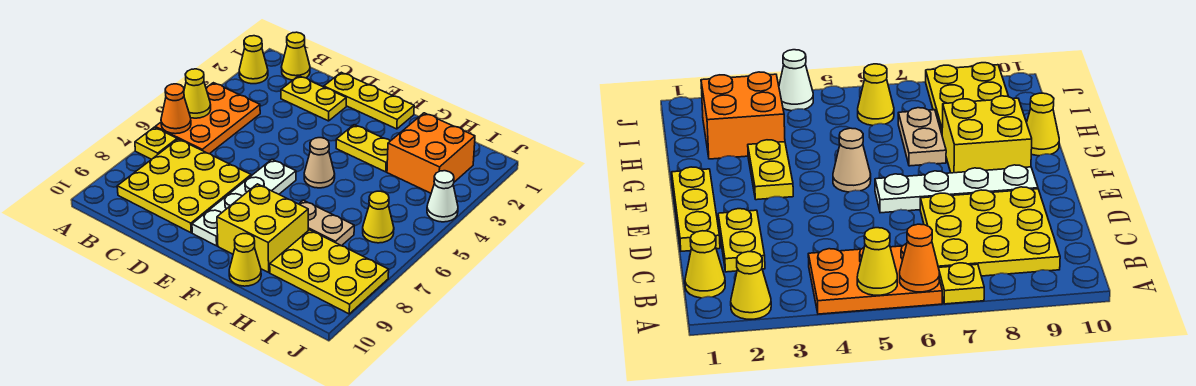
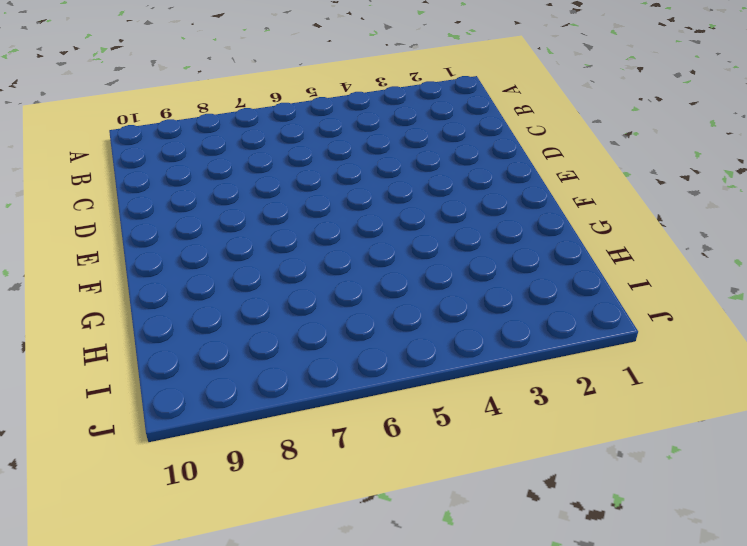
none -> yellow cone A2 level 1
none -> orange plate A4:B6 level 1
none -> yellow plate A7 level 1

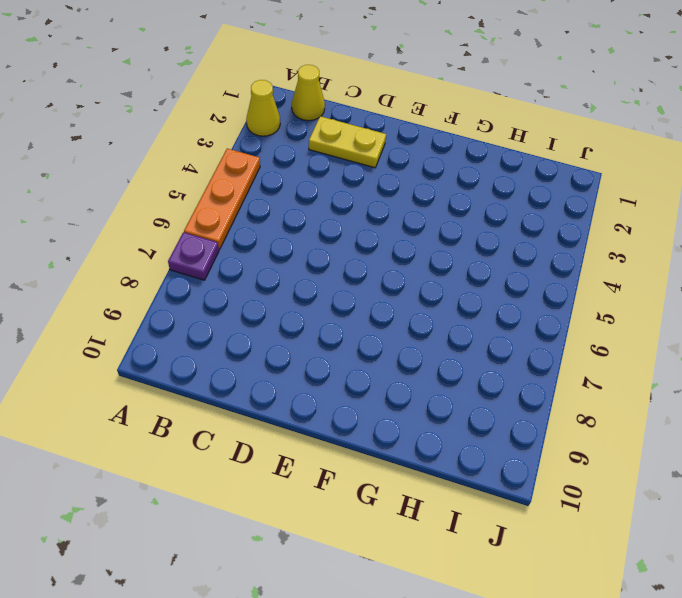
orange plate A4:A6 level 1 -> orange plate A4:B6 level 1
purple plate A7 level 1 -> yellow plate A7 level 1
none -> yellow plate B7:D9 level 1
none -> yellow plate D1:F1 level 1
none -> white plate E6:E9 level 1

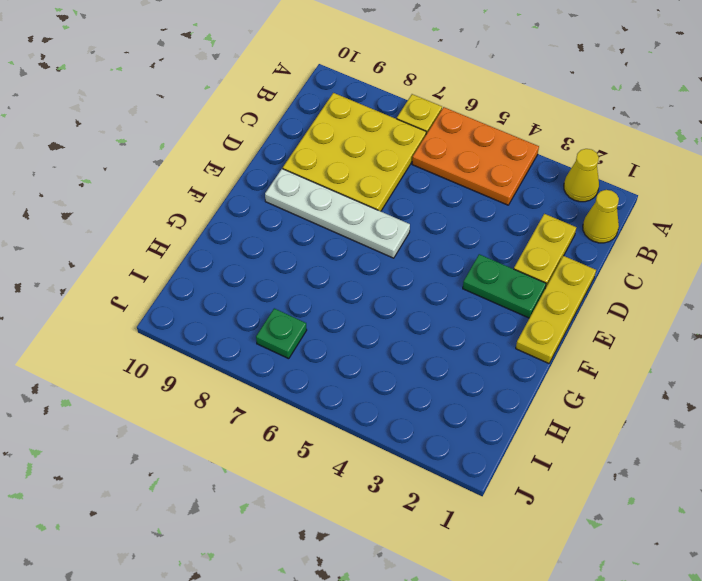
green plate E2:E3 level 1 -> none
green plate I7 level 1 -> none
none -> yellow plate F3:G3 level 1
none -> tan cone F5 level 1
none -> yellow brick F8:G9 level 1

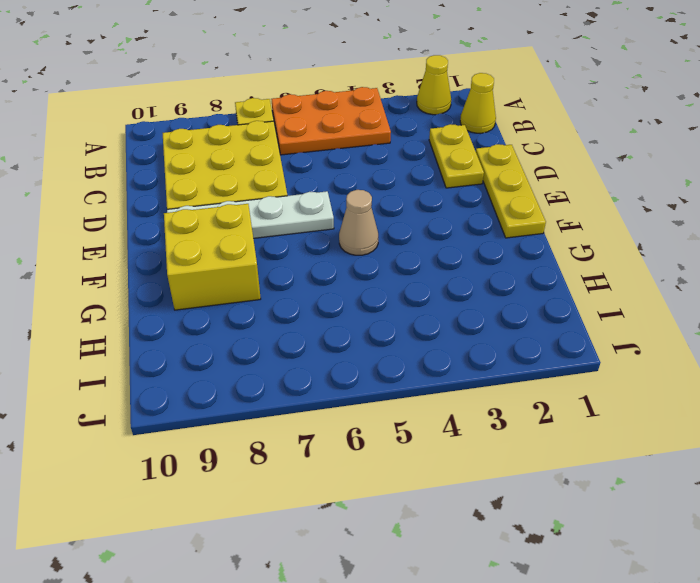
none -> yellow plate F3:G3 level 1
none -> tan plate G7:H7 level 1
none -> yellow cone G10 level 1

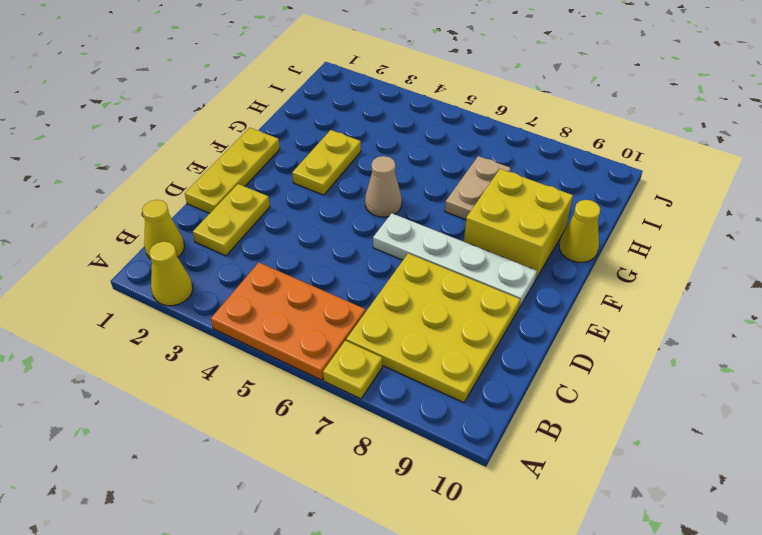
none -> orange brick H2:I3 level 1
none -> yellow plate H8:J9 level 1
none -> yellow cone I6 level 1

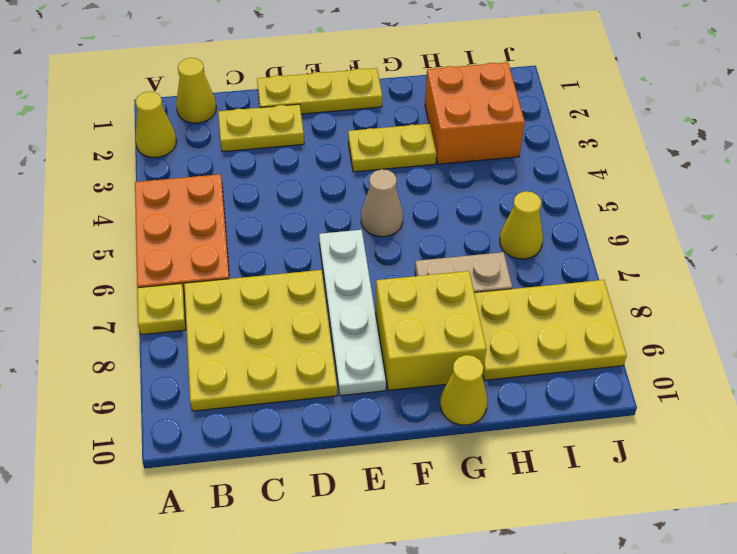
none -> white cone J4 level 1
none -> yellow cone A5 level 2
none -> orange cone A6 level 2

